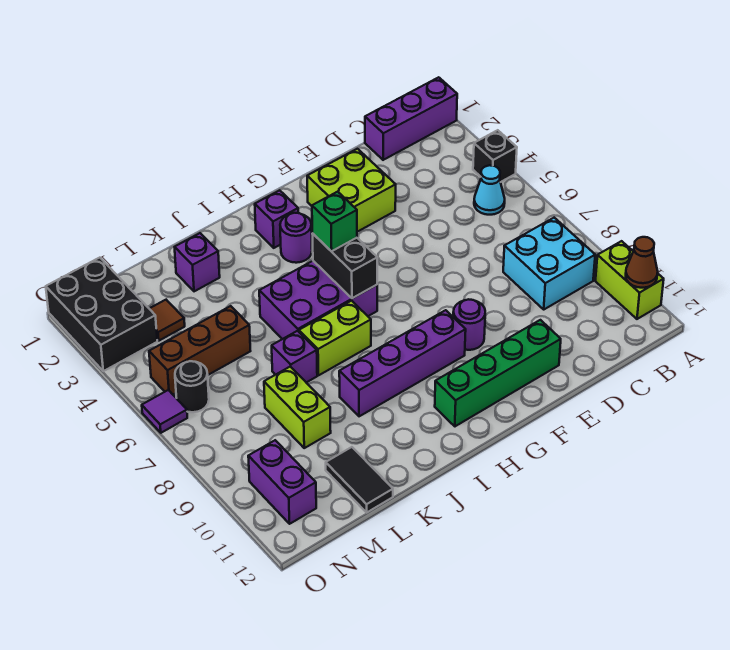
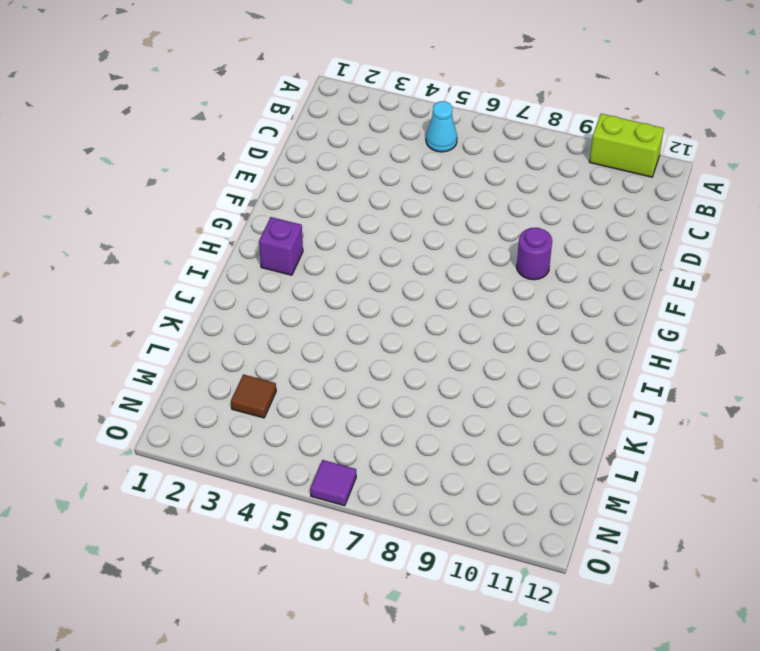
none -> purple brick A1:C1 level 1
none -> black brick A4 level 1
none -> cyan brick B8:C9 level 1

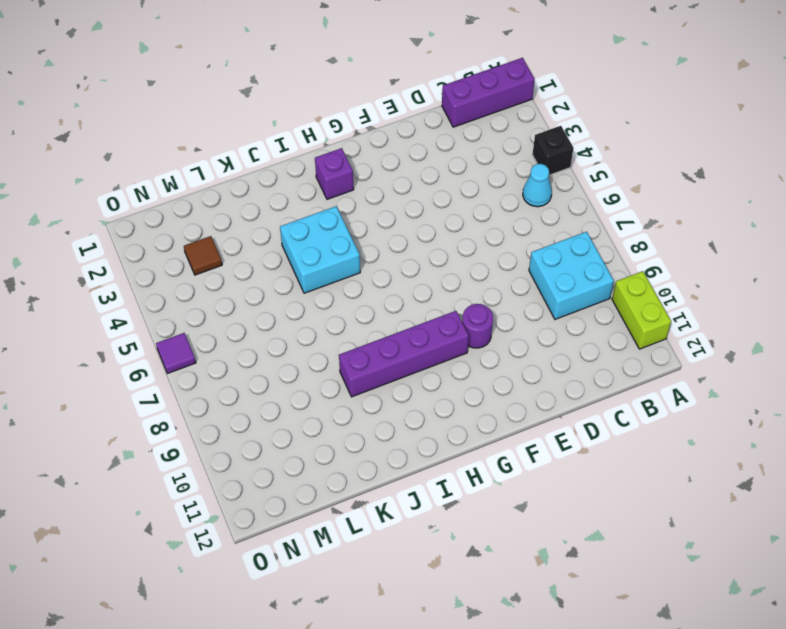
cyan brick I4:J5 level 1 -> purple brick H5:J6 level 1
none -> lime brick E2:F3 level 1
none -> green brick E11:H11 level 1
none -> purple round brick H3 level 1

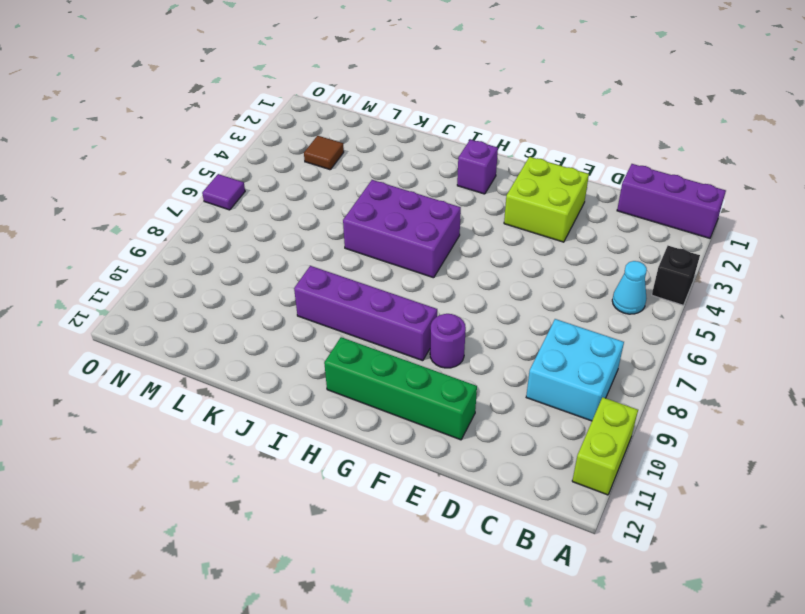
none -> purple round brick H3 level 1
none -> lime brick I7:J7 level 1
none -> purple brick K2 level 1

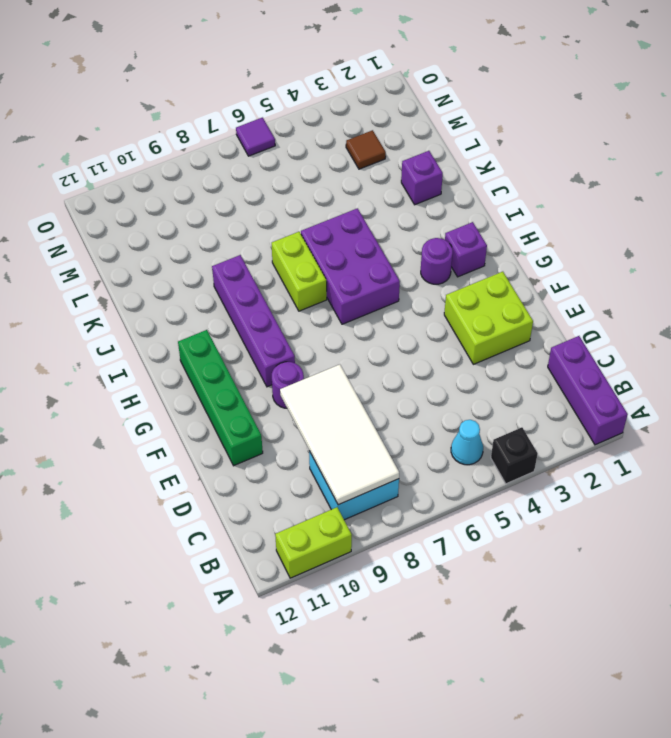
white tile B8:E9 level 2 -> none
none -> purple brick K7 level 1
none -> brown brick L5:N5 level 1
none -> lime brick L8:L9 level 1

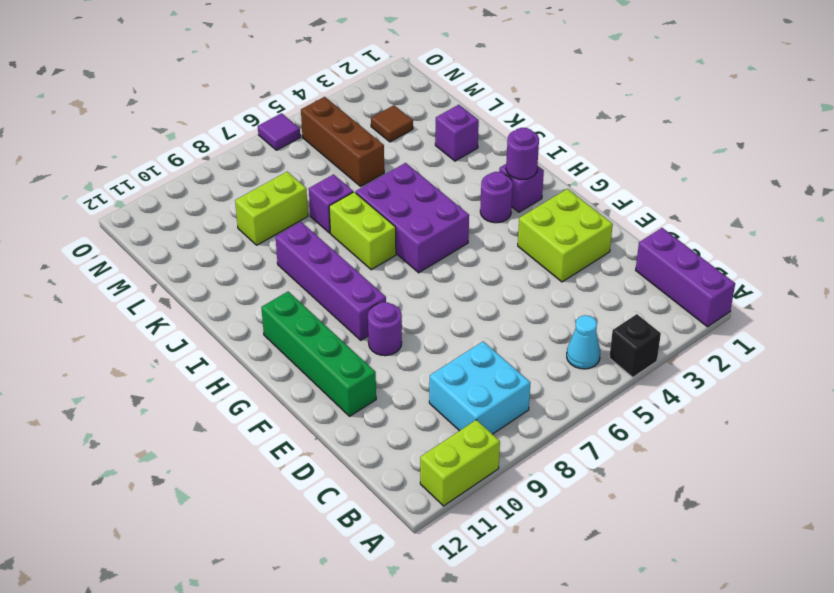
purple round brick H2 level 2 -> none
none -> black tile L11:L12 level 1
none -> black brick N1:O3 level 1
none -> black round brick N6 level 1

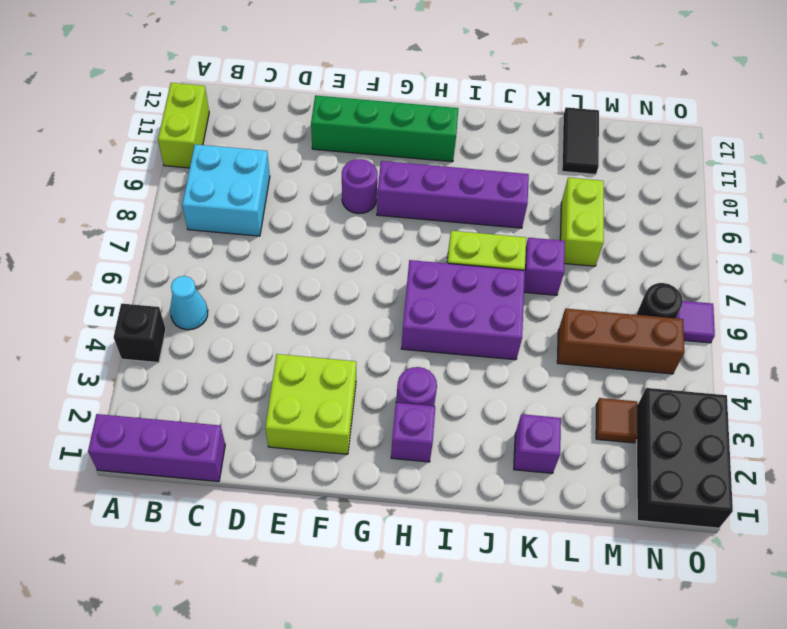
none -> purple brick N10:N11 level 1
none -> brown cone A11 level 2
none -> black brick H5:H6 level 2

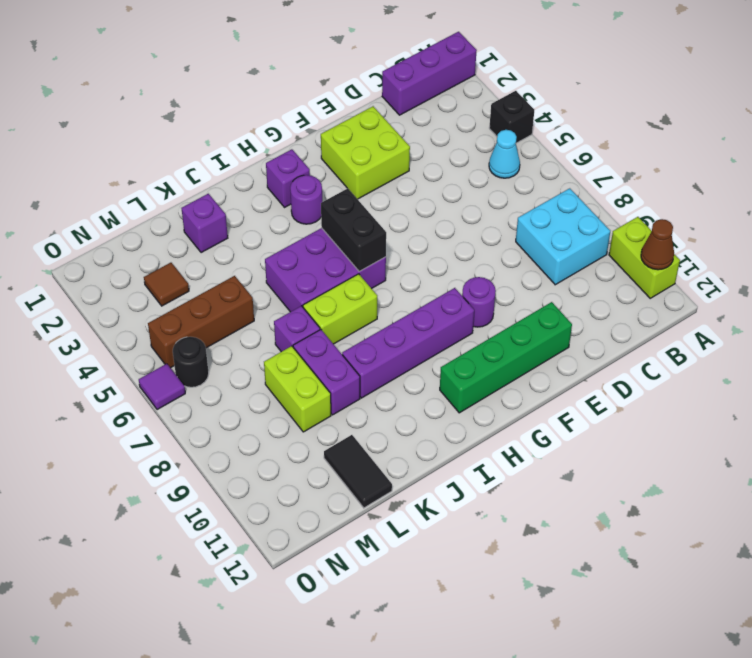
purple brick K8:K9 level 1 -> purple brick N10:N11 level 1
none -> black brick N1:O3 level 1
none -> green brick H5 level 3

